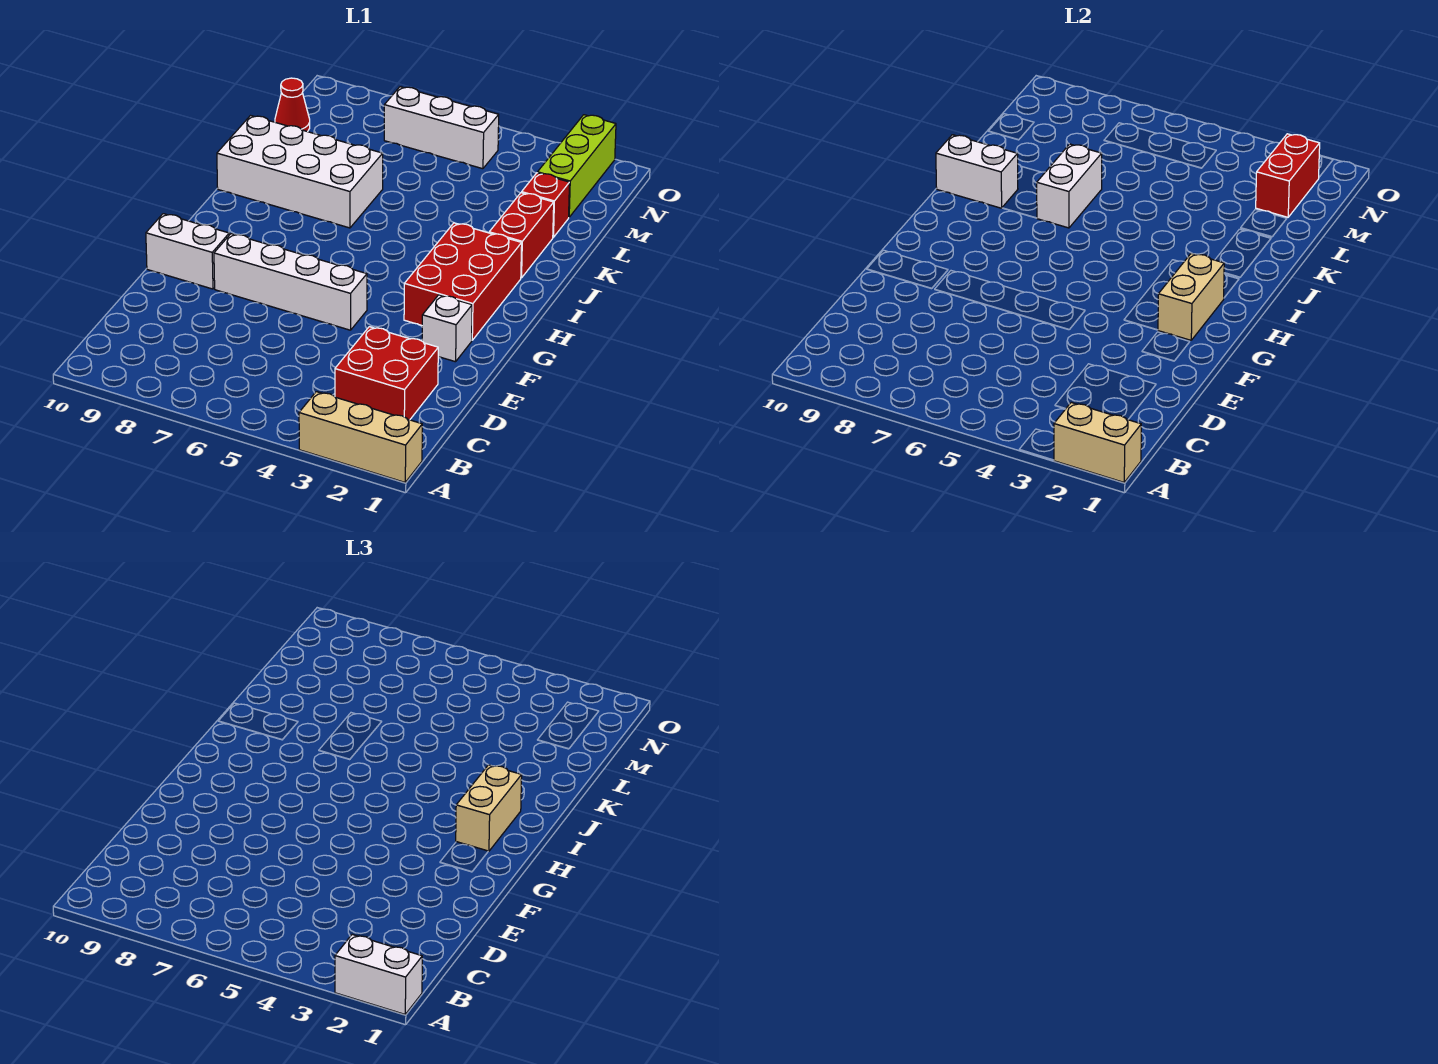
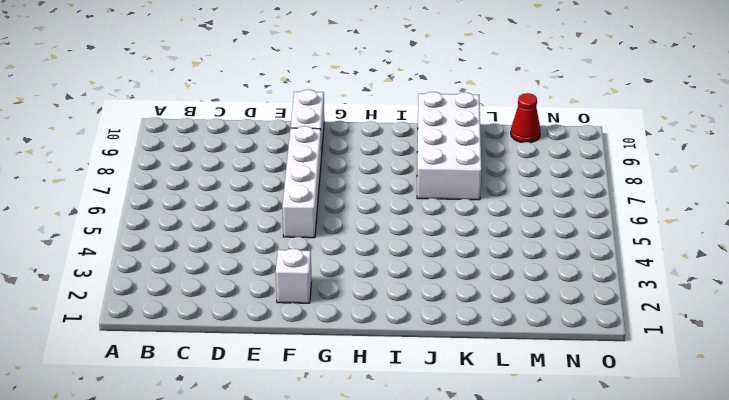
none -> tan brick A1:A3 level 1
none -> red brick C2:D3 level 1
none -> red brick G2:I3 level 1

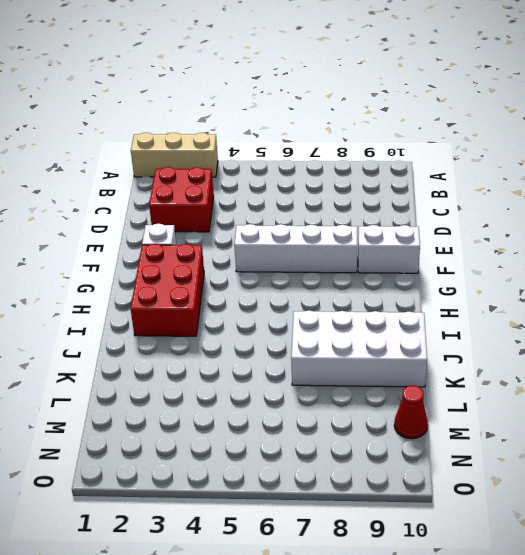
none -> red brick J2:K2 level 1
none -> red brick L2 level 1
none -> lime brick M2:O2 level 1

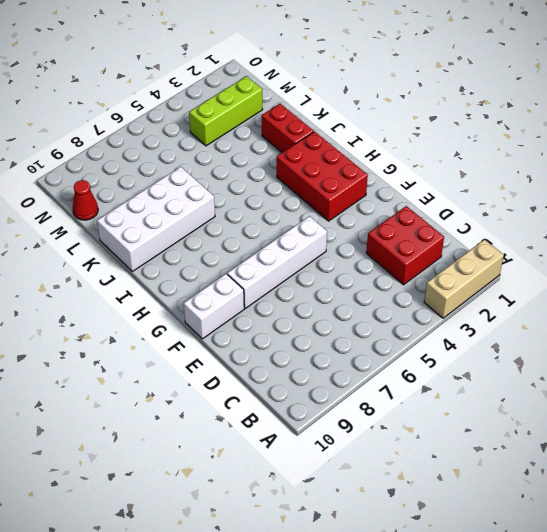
lime brick M2:M4 level 1 -> lime brick M2:O2 level 1
none -> white brick F2 level 1
none -> red brick L2 level 1
none -> white brick N5:N7 level 1

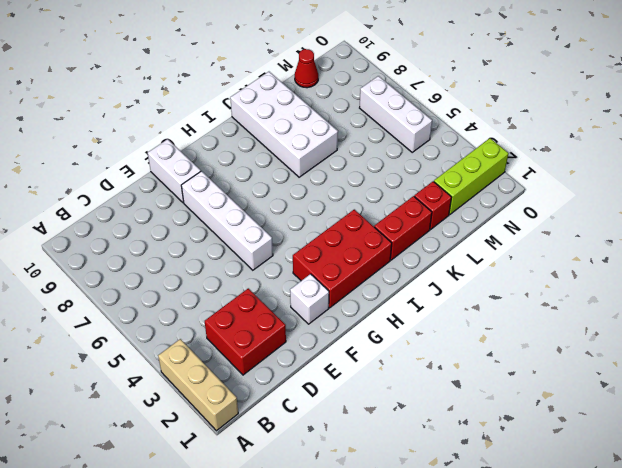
none -> tan brick A1:A2 level 2
none -> tan brick G2:H2 level 2
none -> white brick J7:K7 level 2

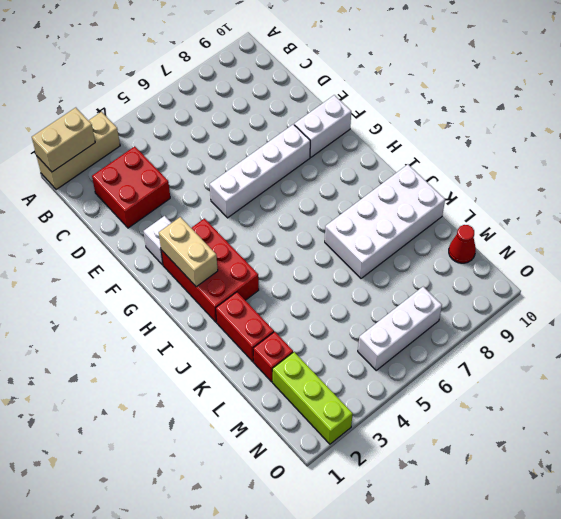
none -> white brick J7:K7 level 2
none -> white brick J9:J10 level 2
none -> red brick M2:N2 level 2

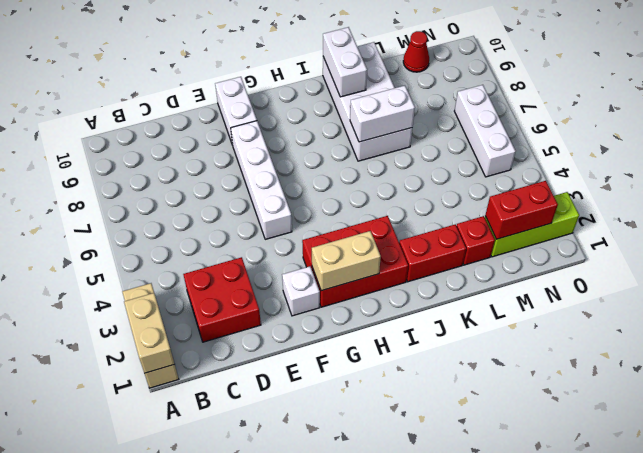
none -> white brick A1:A2 level 3
none -> tan brick H2:I2 level 3

